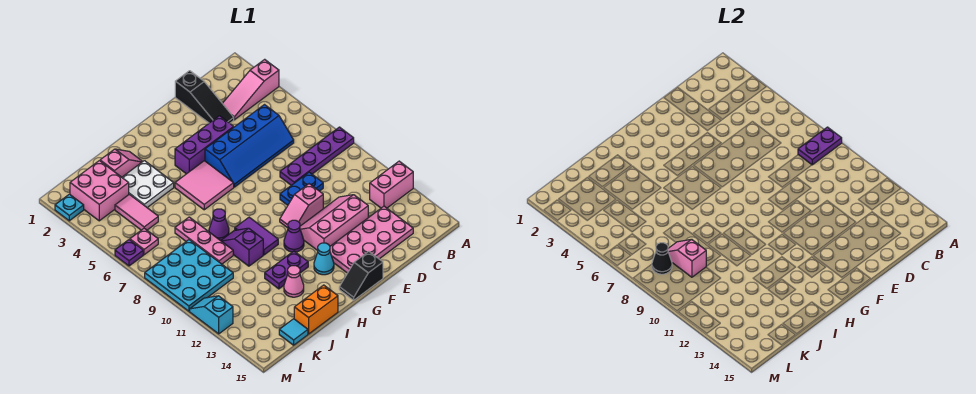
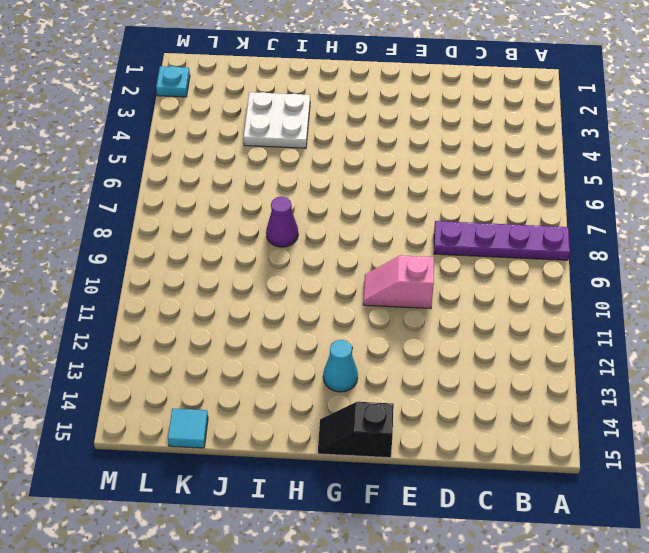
none -> pink slope A3:C3 level 1 top A
none -> pink brick A12:B12 level 1
none -> blue slope C5:F6 level 1 top 5
none -> pink plate C13:F14 level 1

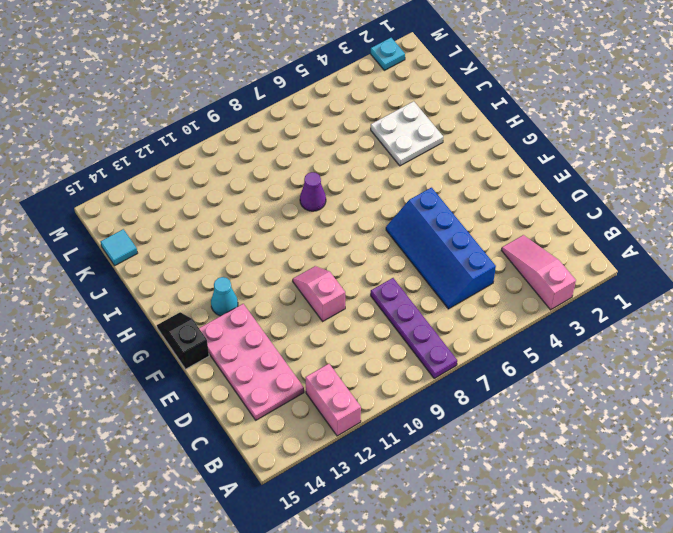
none -> black slope D1:D3 level 1 top 1
none -> blue plate D9:E9 level 1
none -> pink slope D11:F12 level 1 top 12
none -> purple brick E4:G4 level 1

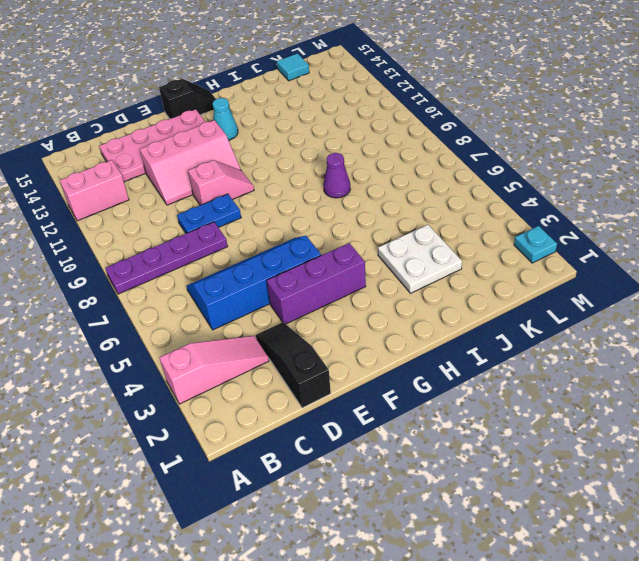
none -> pink tile G5:H6 level 1
none -> purple cone G11 level 1
none -> purple tile H9:H10 level 1
none -> purple plate H12:I12 level 1

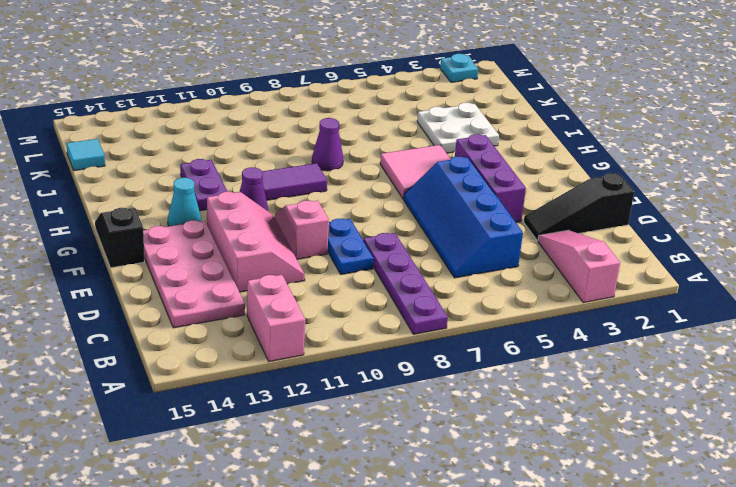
none -> pink slope I2:J2 level 1 top J
none -> purple slope I9:I10 level 1 top 10
none -> pink cone I13 level 1
none -> orange brick I15:J15 level 1

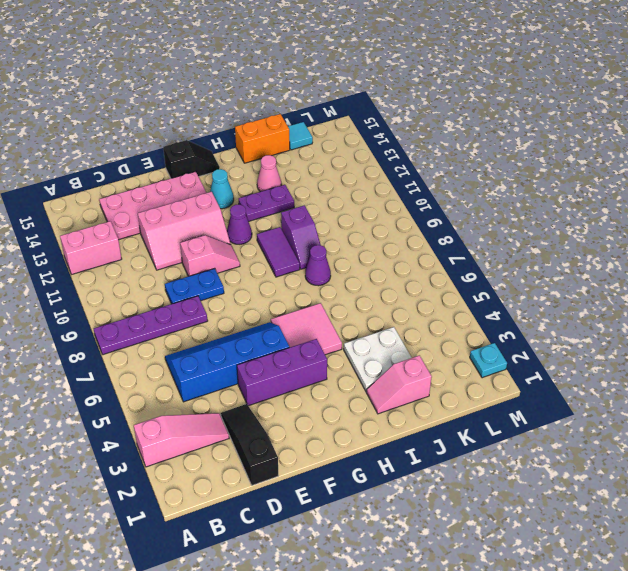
none -> pink plate J7:J9 level 1
none -> pink brick K2:L3 level 1
none -> pink tile K4:K5 level 1
none -> cyan plate K8:M10 level 1

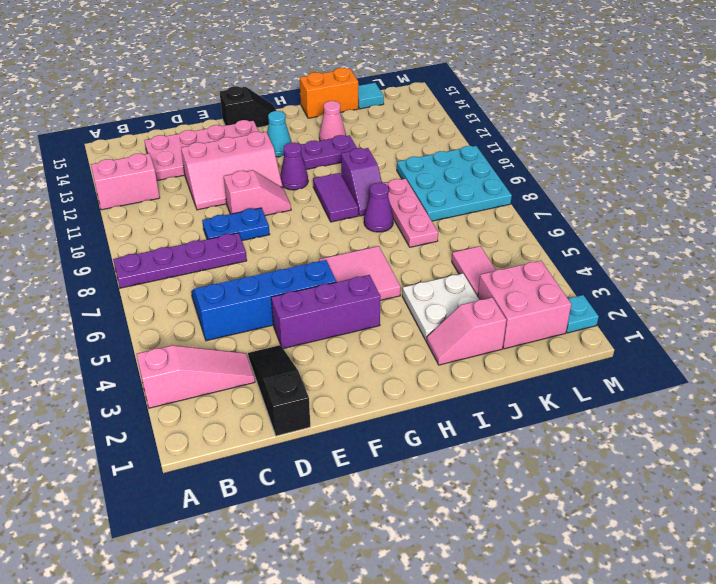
none -> pink plate L6 level 1
none -> purple plate M6 level 1
none -> cyan slope M11:M12 level 1 top 12
none -> purple plate A8:B8 level 2

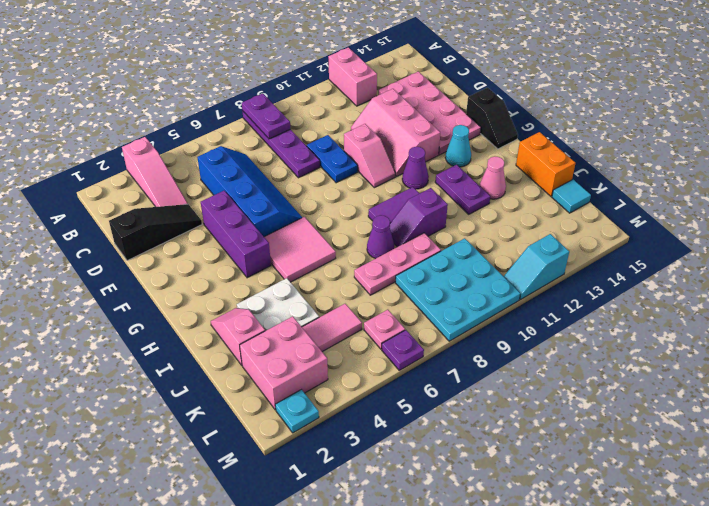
none -> pink slope K8:K9 level 2 top 9
none -> black cone L8 level 2

